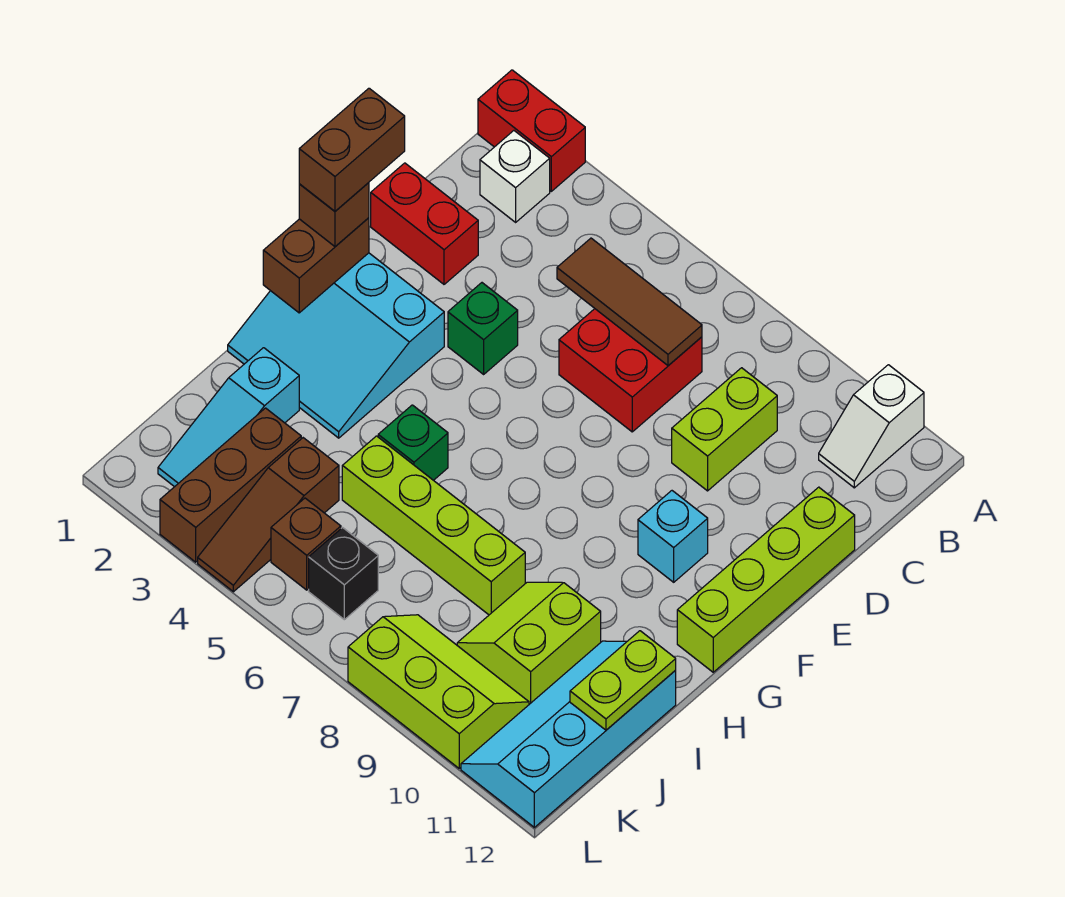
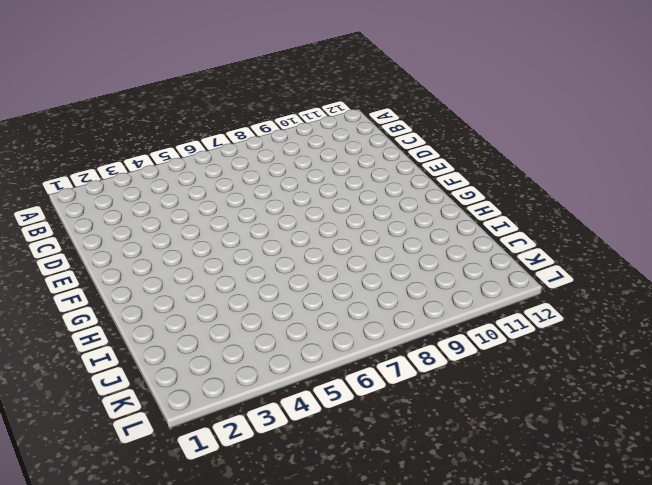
none -> red brick A1:A2 level 1
none -> white slope A11:B11 level 1 top A
none -> white brick B2 level 1

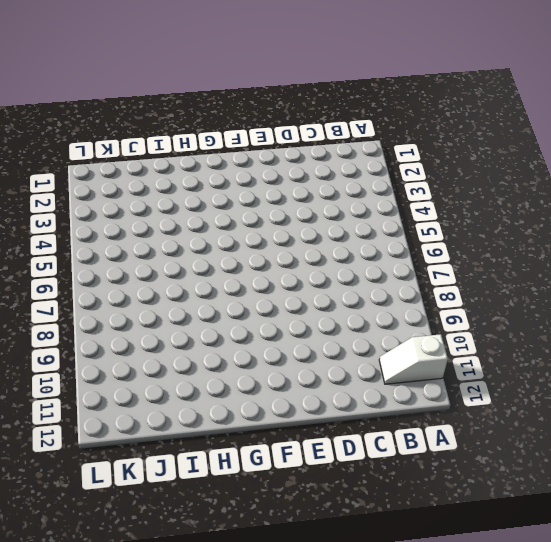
none -> red brick A1:A2 level 1
none -> white brick B2 level 1
none -> red brick C6:D7 level 1

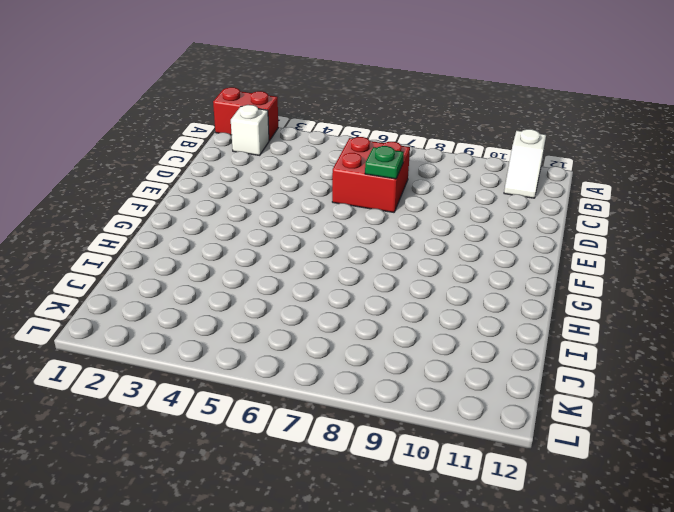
green plate D7 level 2 -> none
none -> lime brick C9:D9 level 1
none -> red brick D1:D2 level 1
none -> lime brick D12:G12 level 1

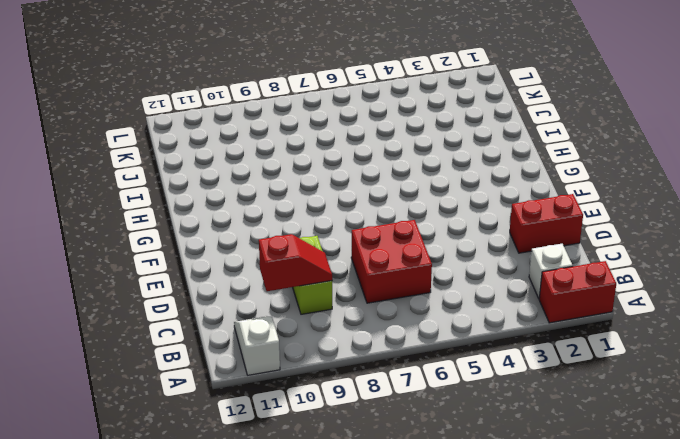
red slope C9:C10 level 2 top 10 -> none
none -> lime brick D12:G12 level 1
none -> green brick E4 level 1
none -> cyan slope F1:H3 level 1 top F

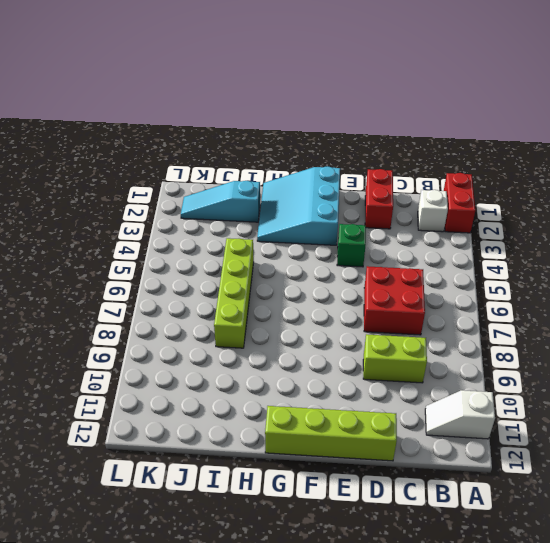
none -> cyan brick F10 level 1
none -> green brick H5 level 1
none -> lime slope I9:J10 level 1 top 10

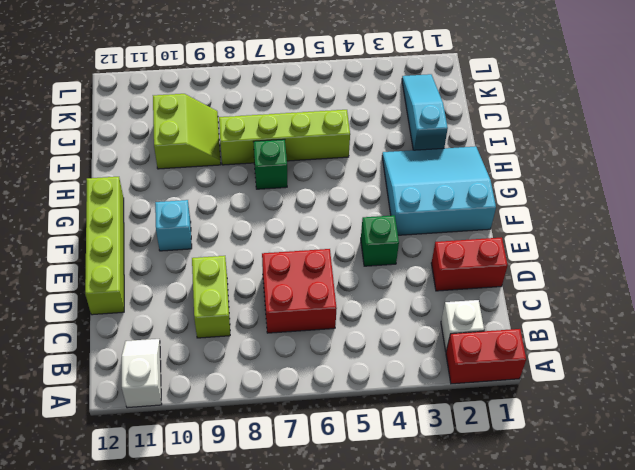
green brick H7 level 1 -> green brick H5 level 1
none -> cyan slope I11:L12 level 1 top 12
none -> brown brick J3:L3 level 1
none -> brown slope J4:L4 level 1 top J

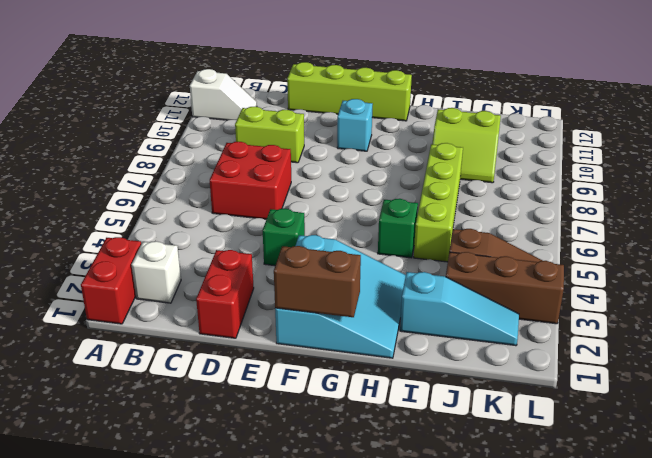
none -> cyan slope I11:L12 level 1 top 12
none -> brown brick K5 level 1
none -> black brick K6 level 1

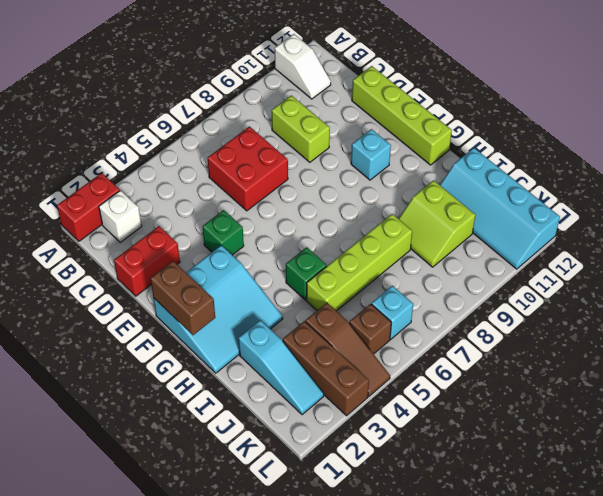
cyan brick K6 level 1 -> black brick K6 level 1
none -> lime slope K8:L10 level 1 top L
none -> brown tile C5:C7 level 2
none -> lime plate I12:J12 level 2

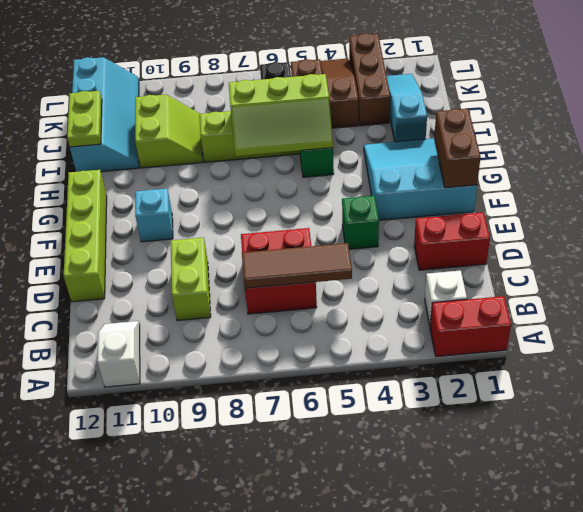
lime slope H5:I7 level 2 top I -> lime slope K8:L10 level 1 top L
none -> brown brick F1 level 3
none -> brown brick E1:F1 level 4

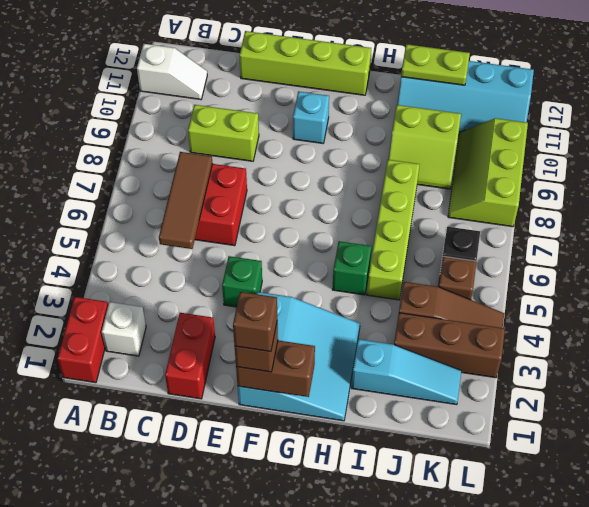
brown brick F1 level 4 -> brown brick E1:F1 level 4

